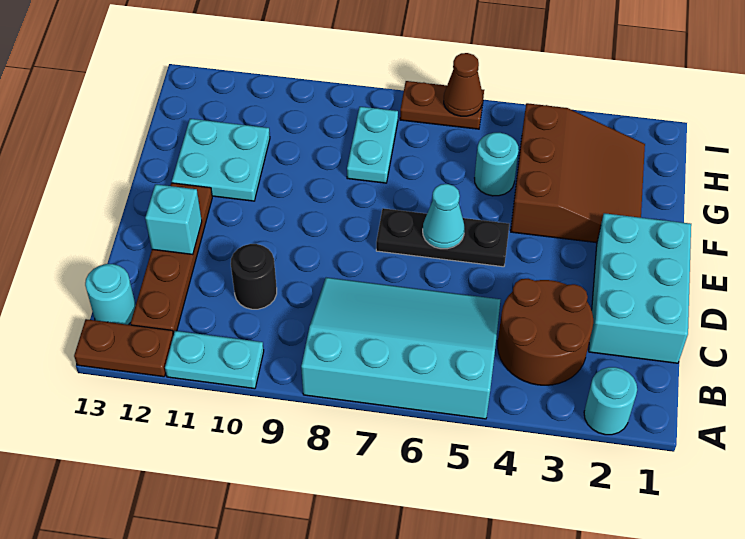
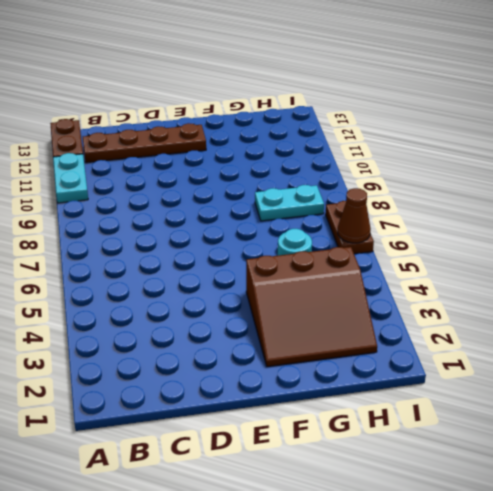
none -> cyan round brick A2 level 1
none -> cyan slope A5:C8 level 1 top A
none -> brown round brick B3:C4 level 1

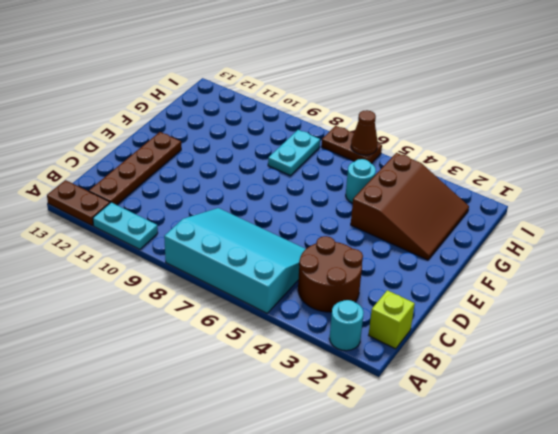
lime brick B1 level 1 -> none
none -> cyan round brick B13 level 1
none -> cyan brick C1:E2 level 1
none -> black round brick C10 level 1

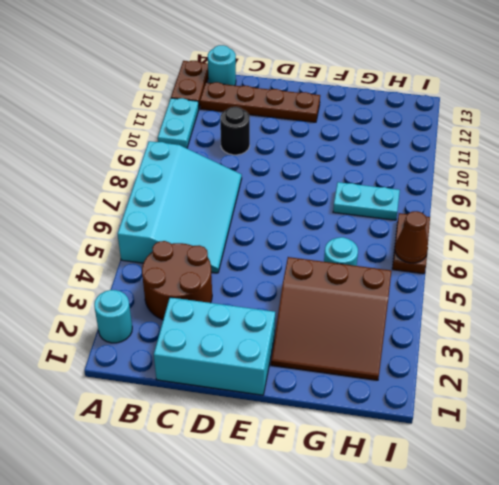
none -> black plate E5:E7 level 1
none -> cyan plate F11:G12 level 1
none -> cyan brick D12 level 2

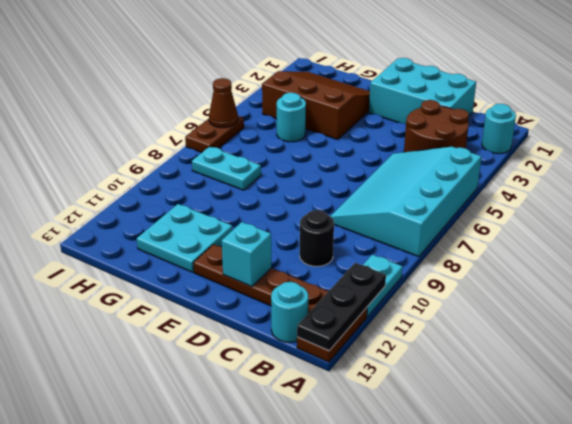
black plate A11:A13 level 2 -> black plate E5:E7 level 1
none -> cyan cone E6 level 2

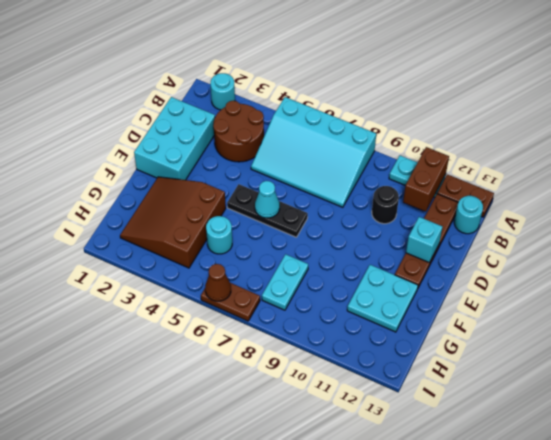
brown brick A11:B11 level 2 -> none

